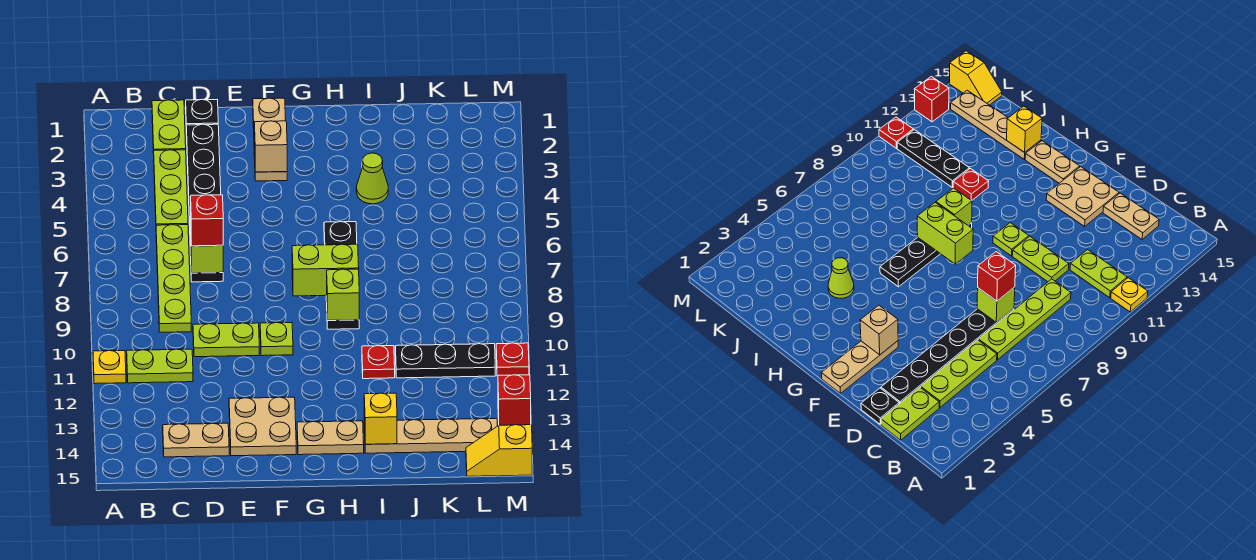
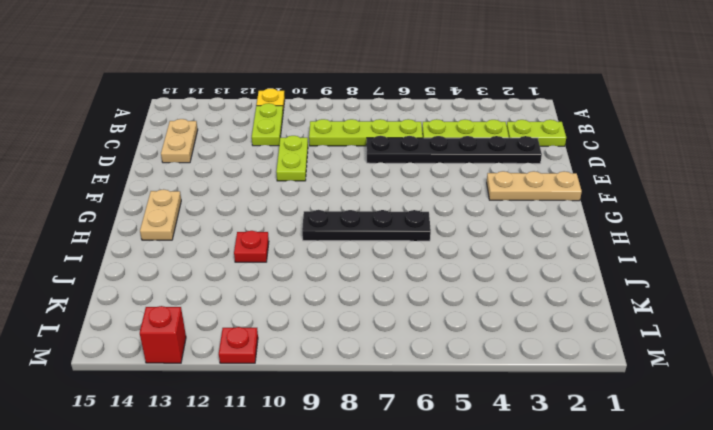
none -> black plate D1 level 1
none -> tan plate E13:F14 level 1
none -> lime plate F10 level 1

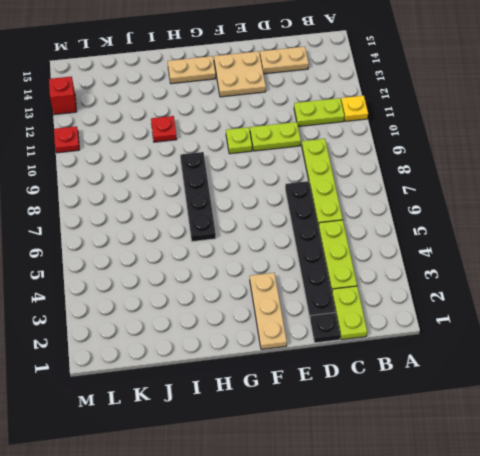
none -> lime cone I4 level 1
none -> tan plate I14:L14 level 1
none -> black plate J11:L11 level 1

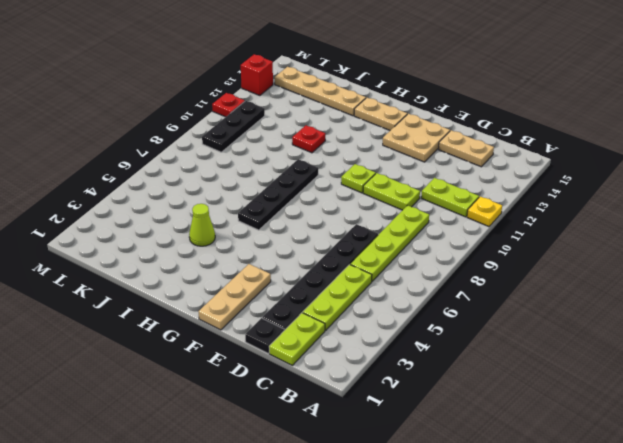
black plate L9:L11 level 1 -> black plate J11:L11 level 1
none -> yellow slope L15:M15 level 1 top M
none -> lime brick D7 level 2
none -> tan brick F3 level 2

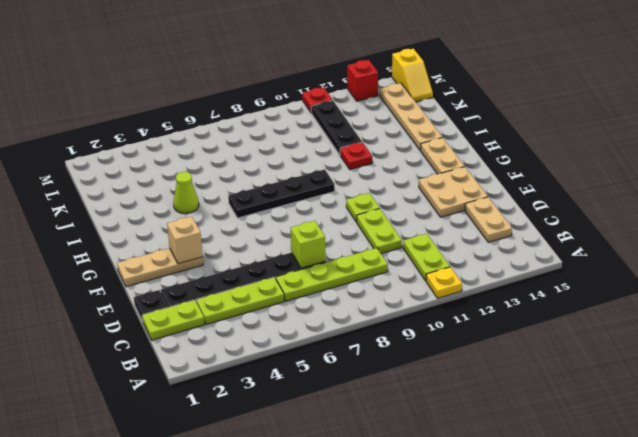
none -> lime brick G8:H8 level 2
none -> lime brick H9 level 2
none -> yellow brick I14 level 2

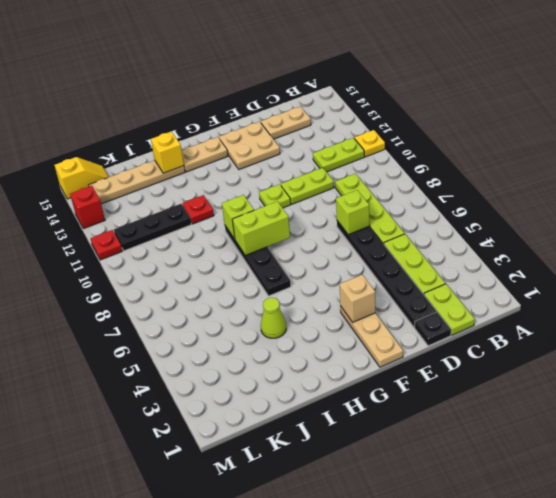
none -> red brick D7 level 3

